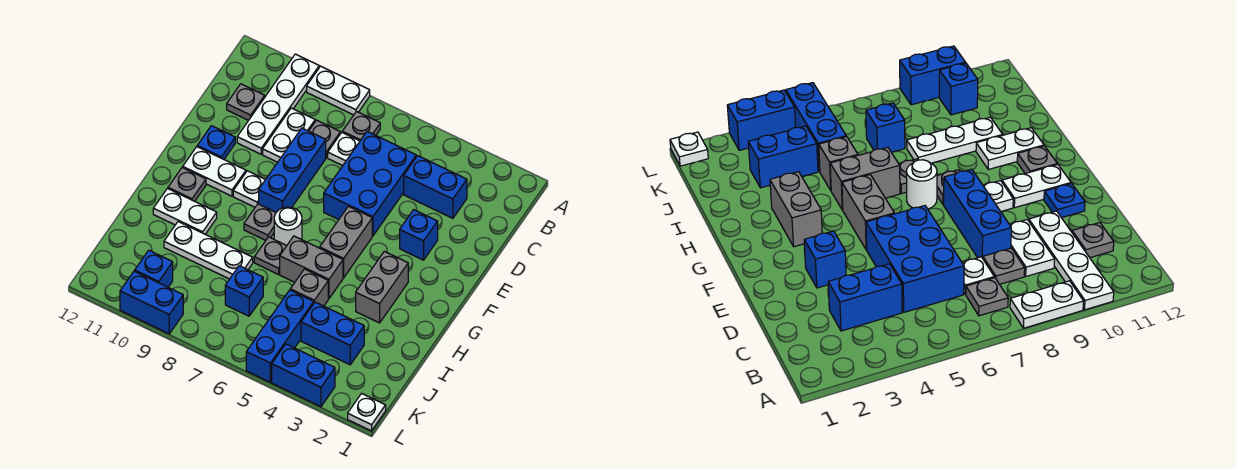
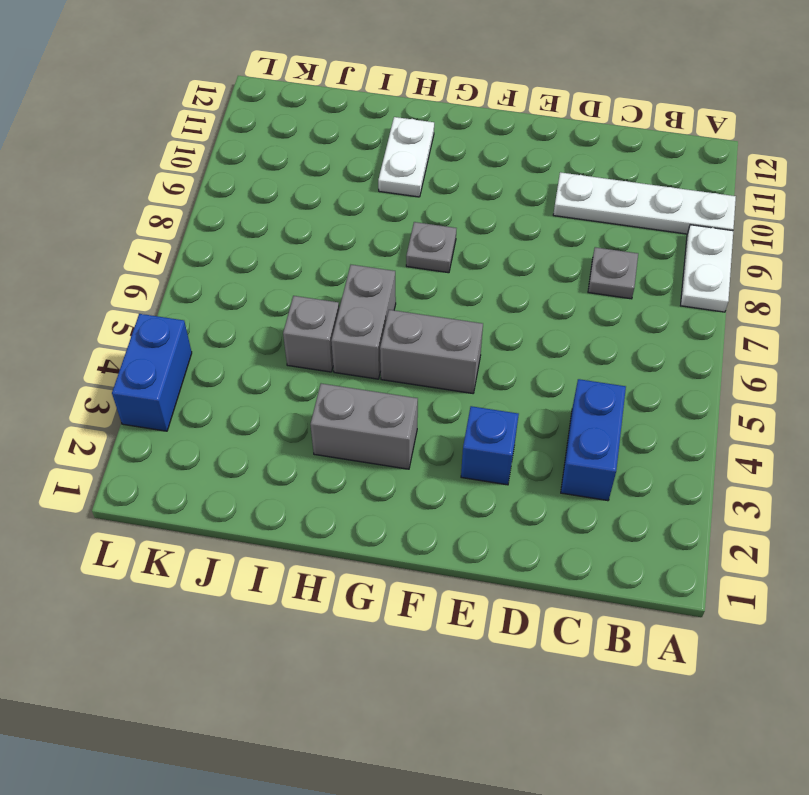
none -> grey plate B7 level 1
none -> blue brick C5:E6 level 1
none -> white plate C7 level 1
none -> white plate C9:D9 level 1

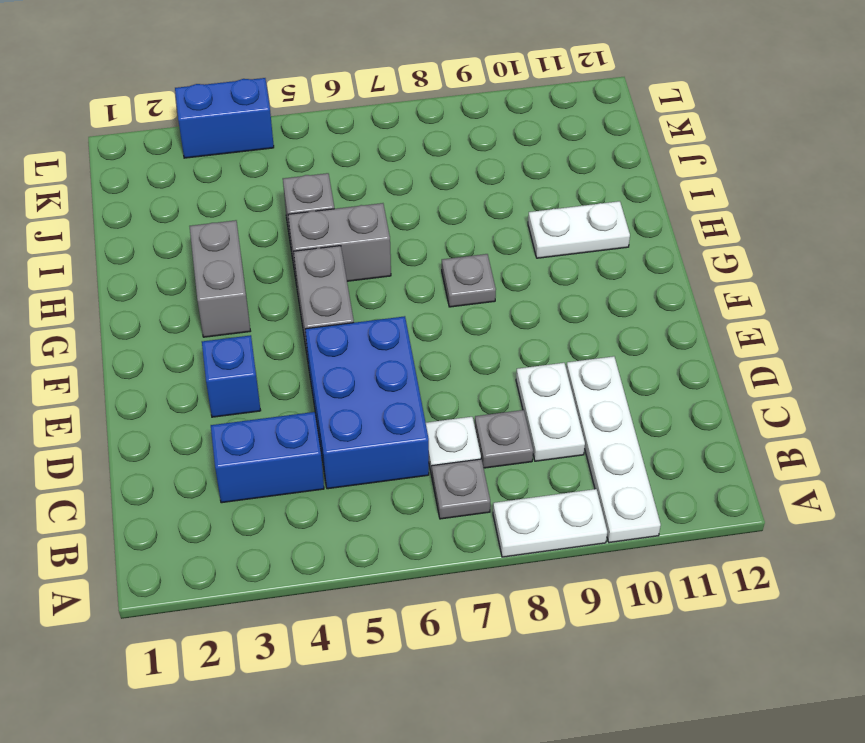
none -> grey plate C11 level 1
none -> blue brick D8:F8 level 1
none -> blue plate E11 level 1
none -> white plate F9 level 1

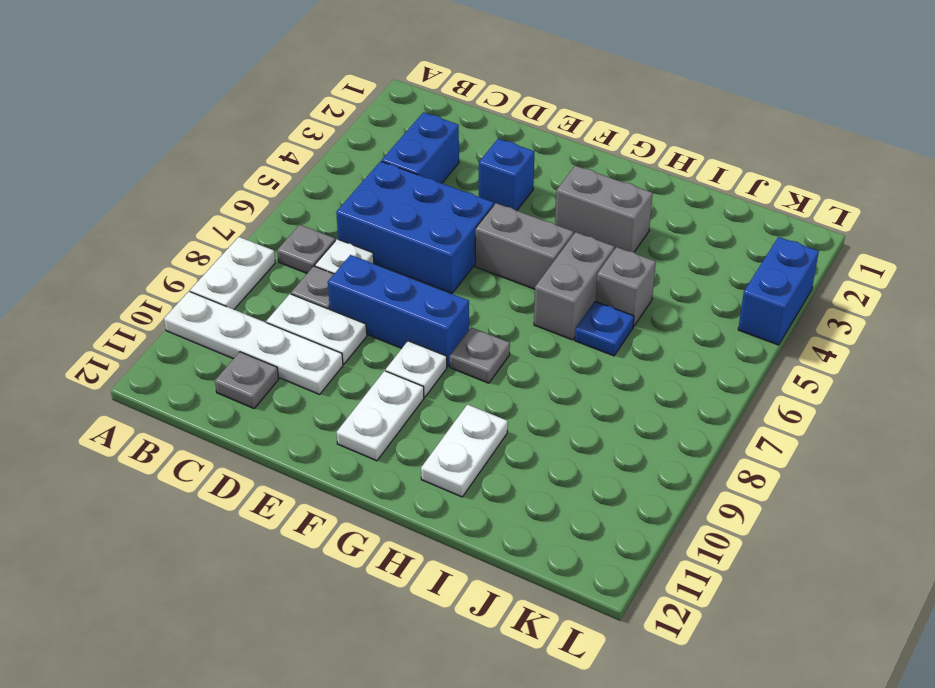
blue plate I6 level 1 -> blue plate E11 level 1
none -> white round brick G7 level 1
none -> grey plate G11 level 1
none -> grey plate H7 level 1
none -> white plate I8:I10 level 1

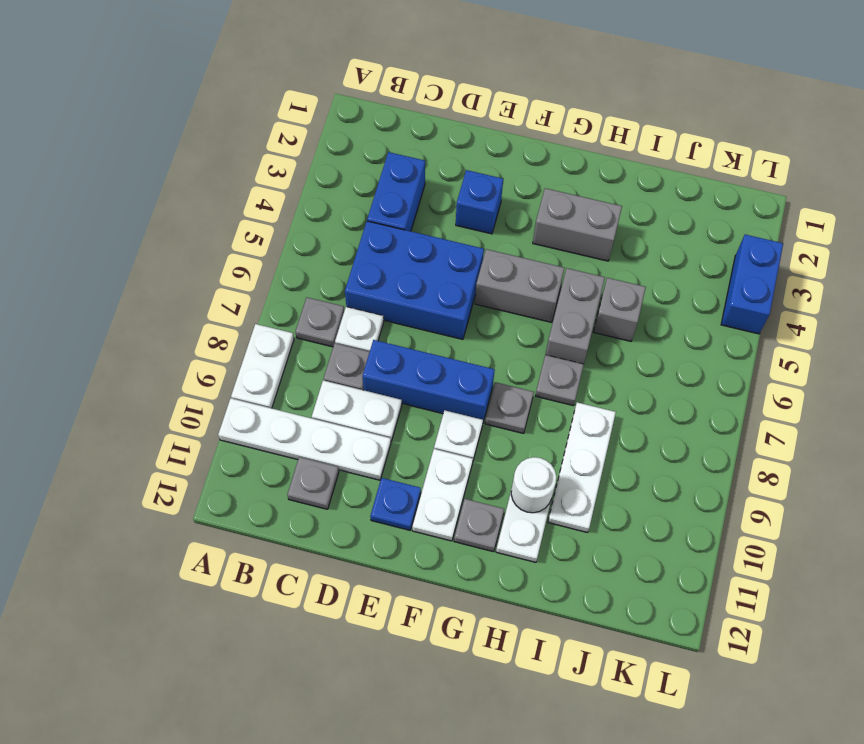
white round brick H10 level 2 -> white round brick G7 level 1
none -> blue brick J3:J4 level 1
none -> blue brick J5:L5 level 1
none -> blue brick J7 level 1
none -> blue brick K10 level 1

